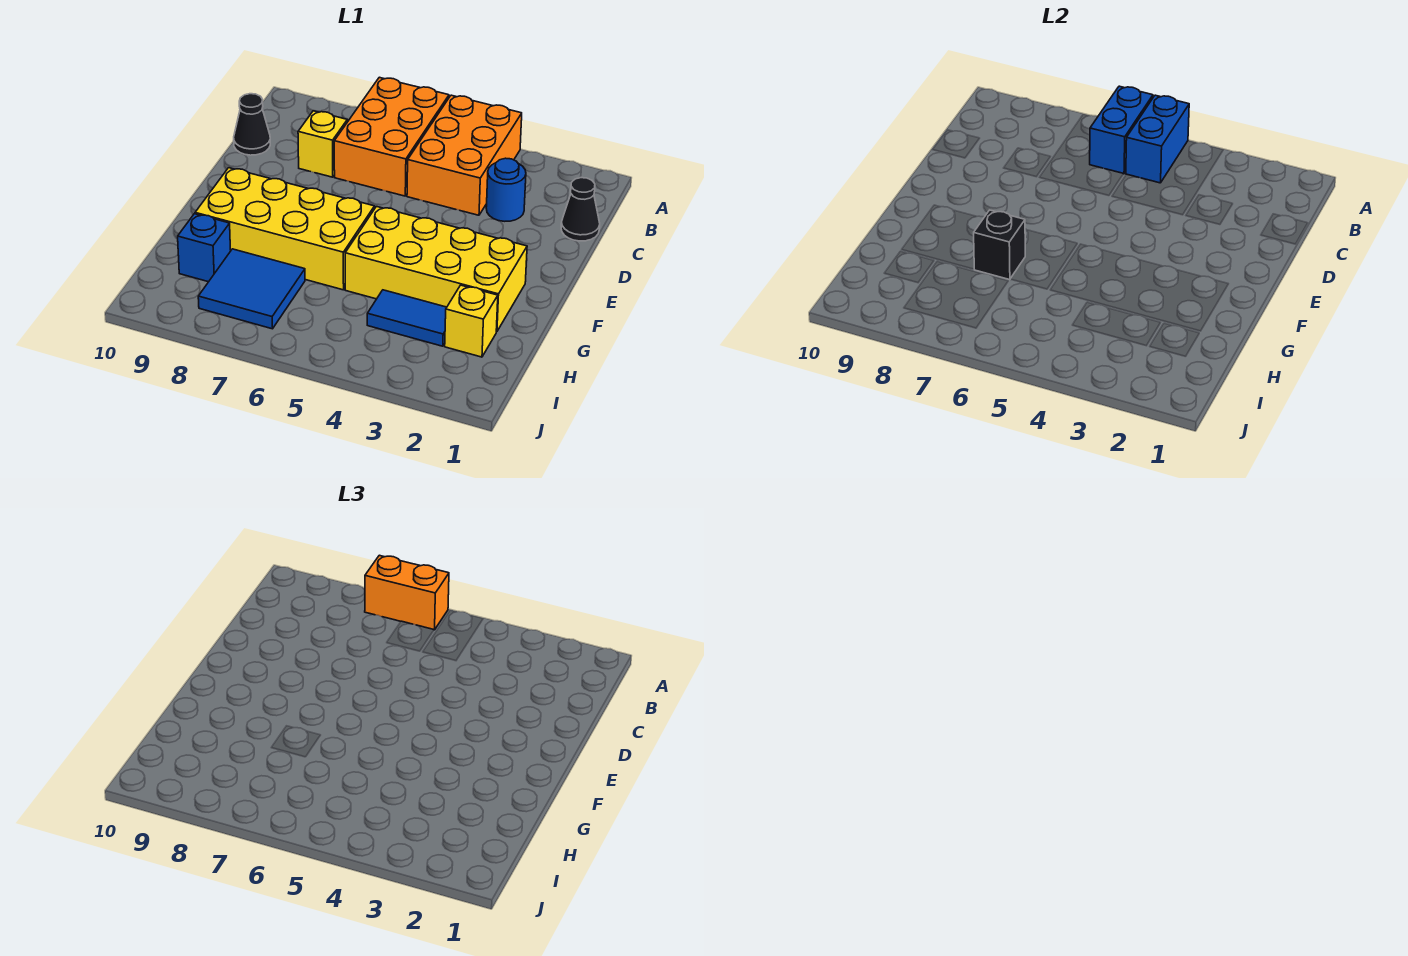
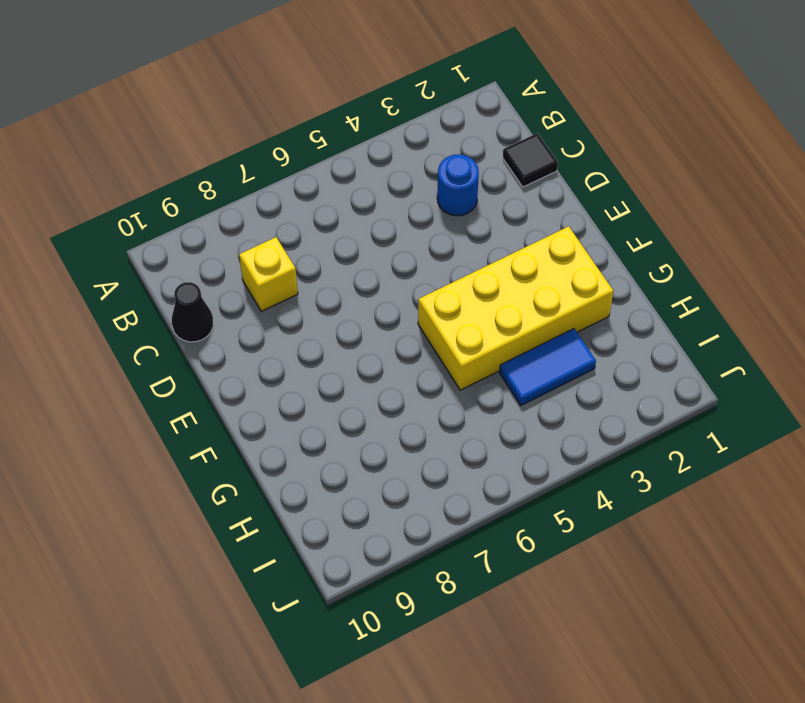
black tile C1 level 1 -> black cone C1 level 1
none -> orange brick A4:C5 level 1
none -> orange brick A6:C7 level 1
none -> yellow brick F6:G9 level 1

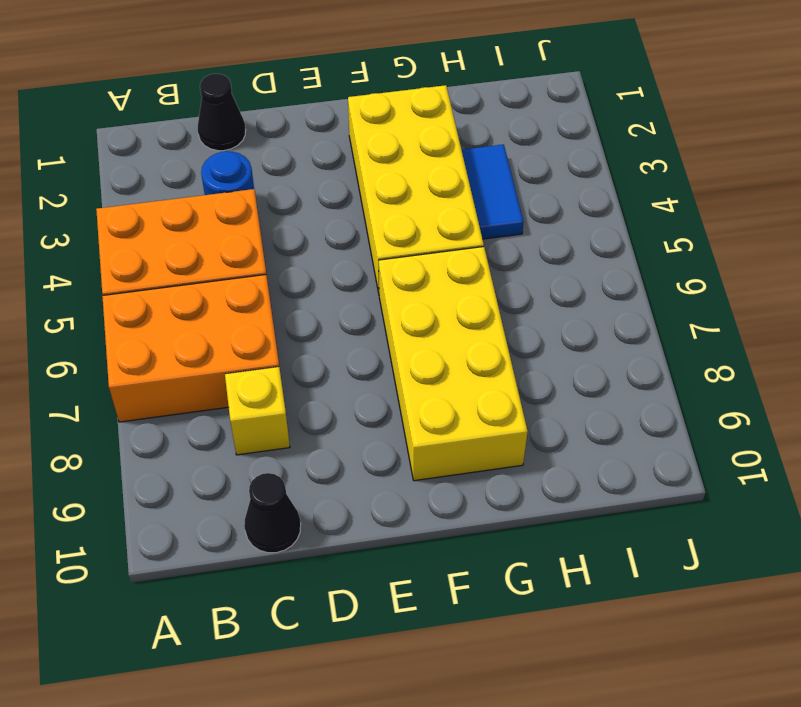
none -> yellow brick H2 level 1
none -> blue tile H7:I8 level 1
none -> blue brick H9 level 1

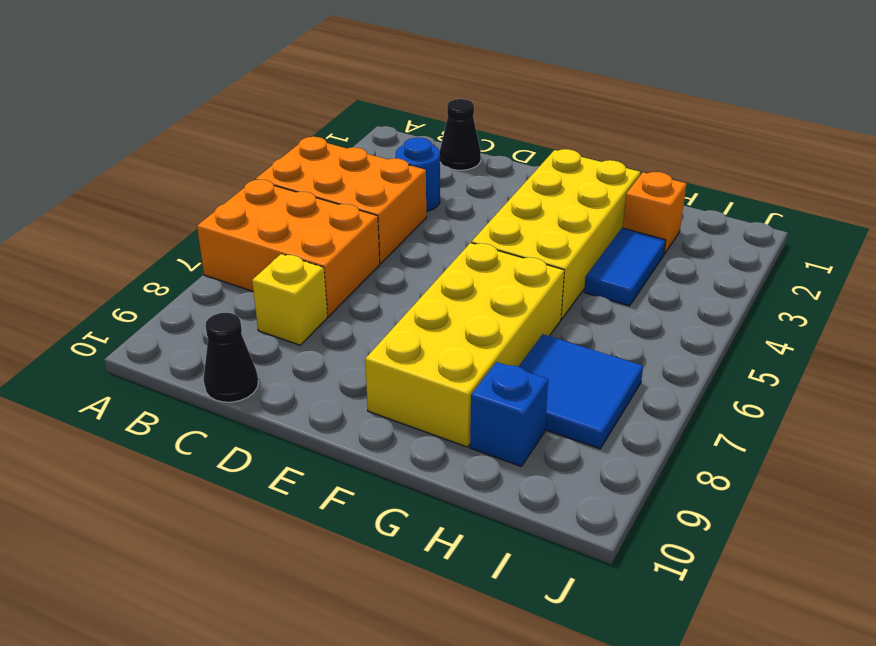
orange brick H2 level 1 -> yellow brick H2 level 1
none -> blue brick A5:B5 level 2
none -> blue brick A6:B6 level 2
none -> black brick G7 level 2

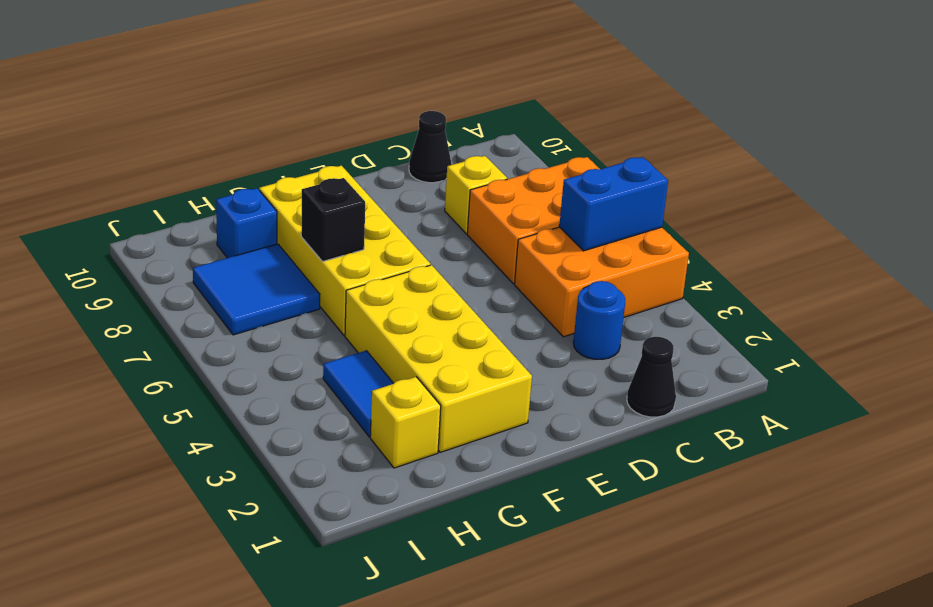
none -> blue brick A6:B6 level 2
none -> orange brick A6:A7 level 3

